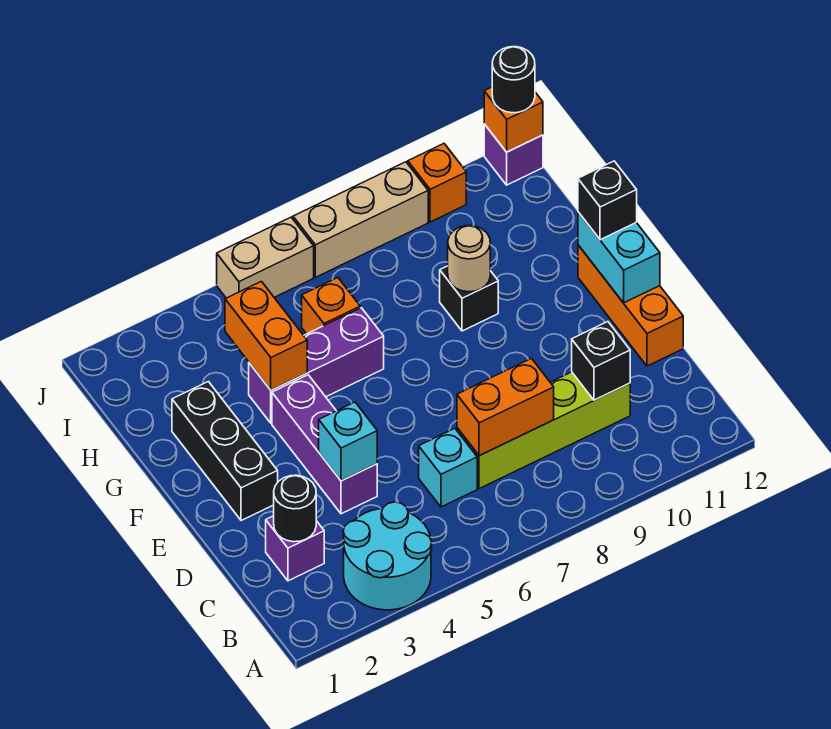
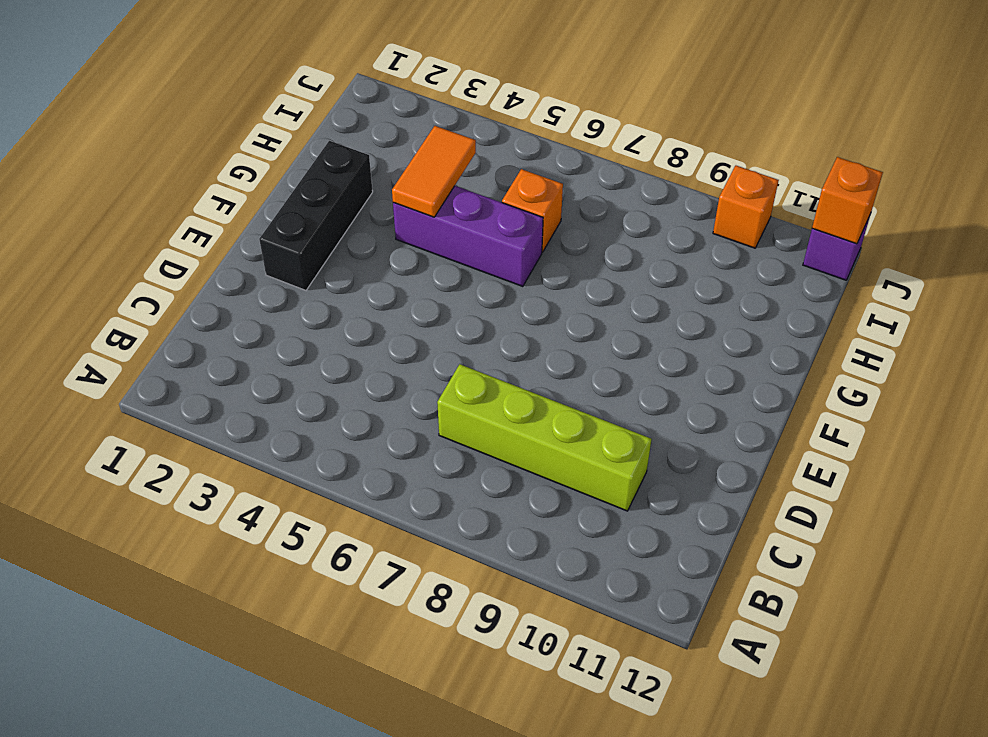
orange tile G4:H4 level 2 -> orange brick G4:H4 level 2
none -> cyan round brick A3:B4 level 1
none -> purple brick C2 level 1
none -> cyan brick C6 level 1

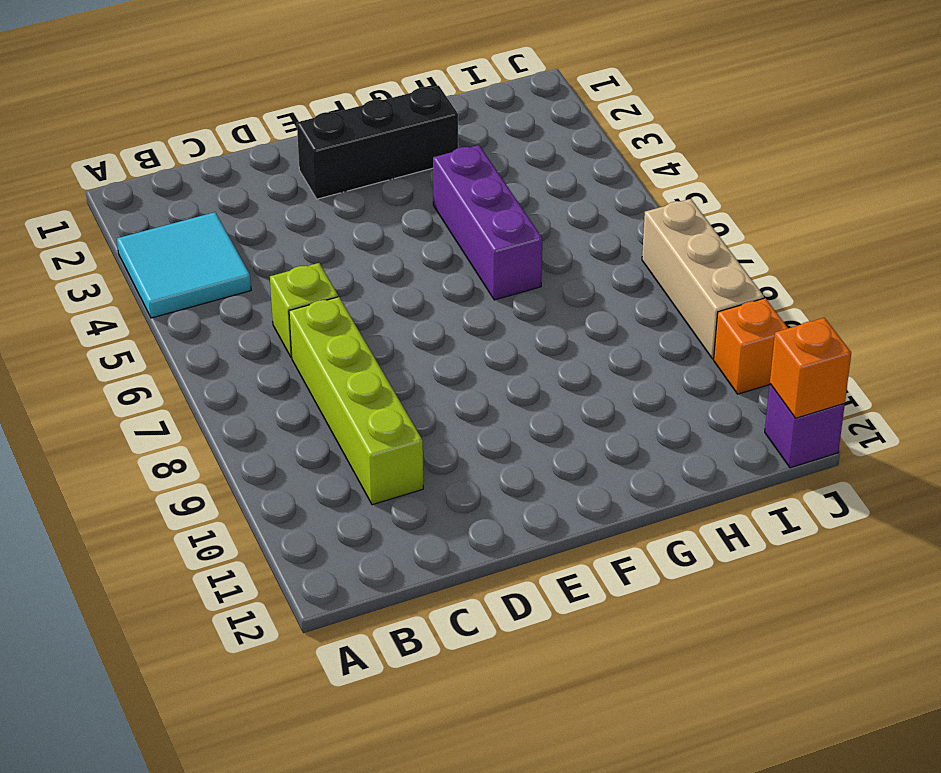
cyan tile A3:B4 level 1 -> cyan round brick A3:B4 level 1
lime brick C6 level 1 -> cyan brick C6 level 1
none -> purple brick C2 level 1
none -> purple brick D4:F4 level 1
none -> orange brick D12:F12 level 1

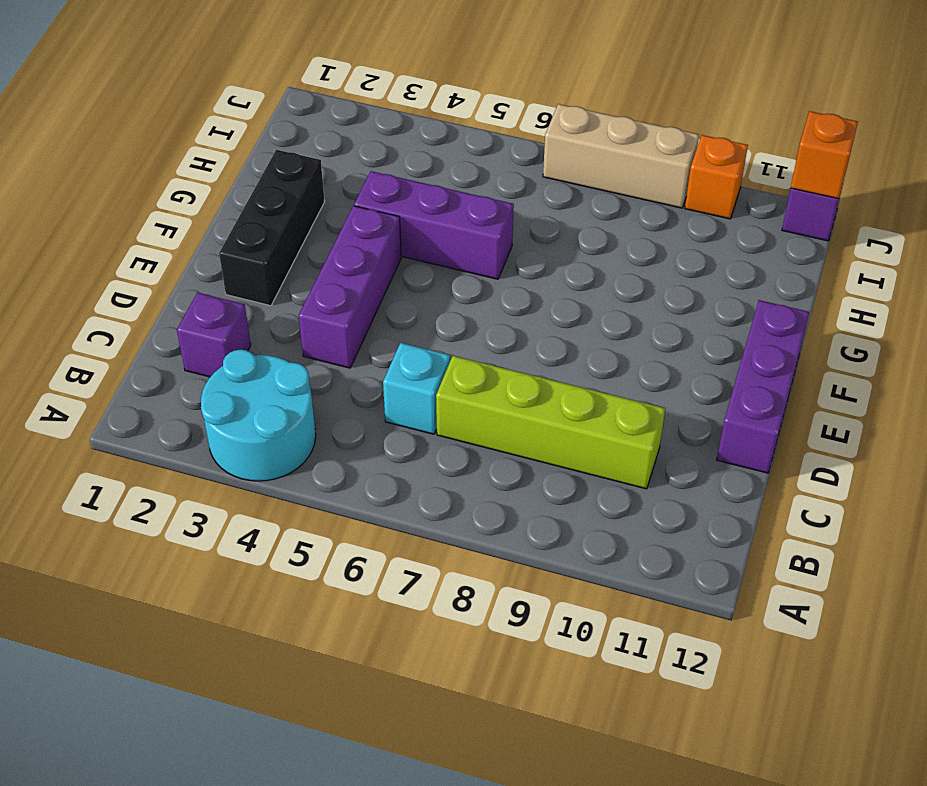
purple brick D12:F12 level 1 -> orange brick D12:F12 level 1
none -> black brick G9 level 1
none -> orange brick H6 level 1
none -> tan brick J5:J6 level 1

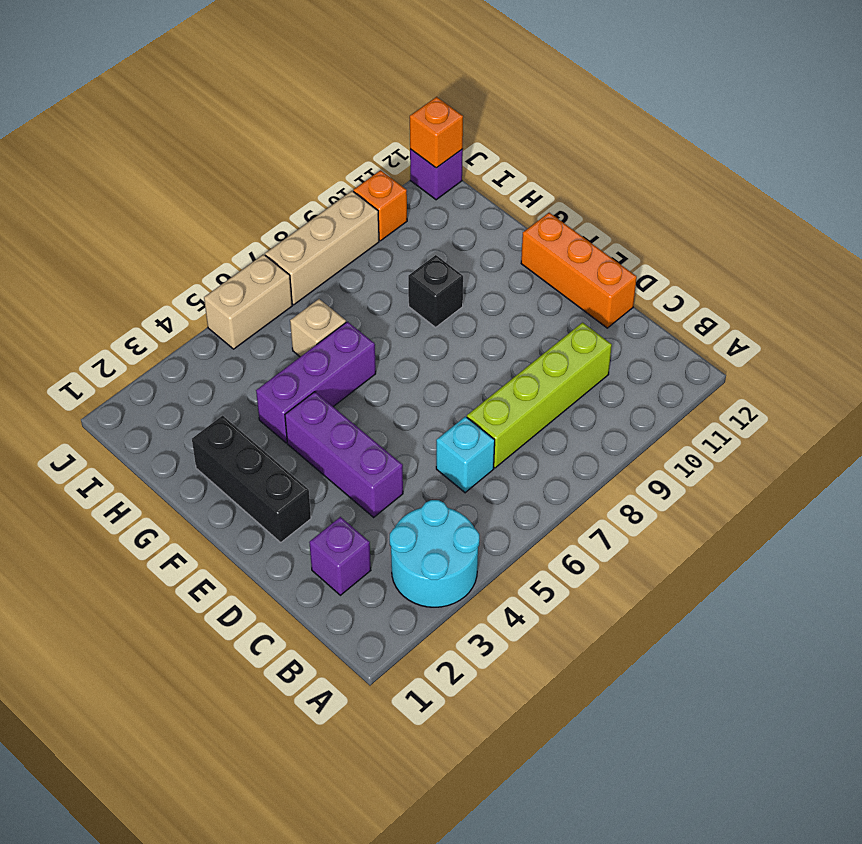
tan brick H6 level 1 -> orange brick H6 level 1
none -> black round brick C2 level 2
none -> orange brick C7:C8 level 2
none -> black brick C10 level 2

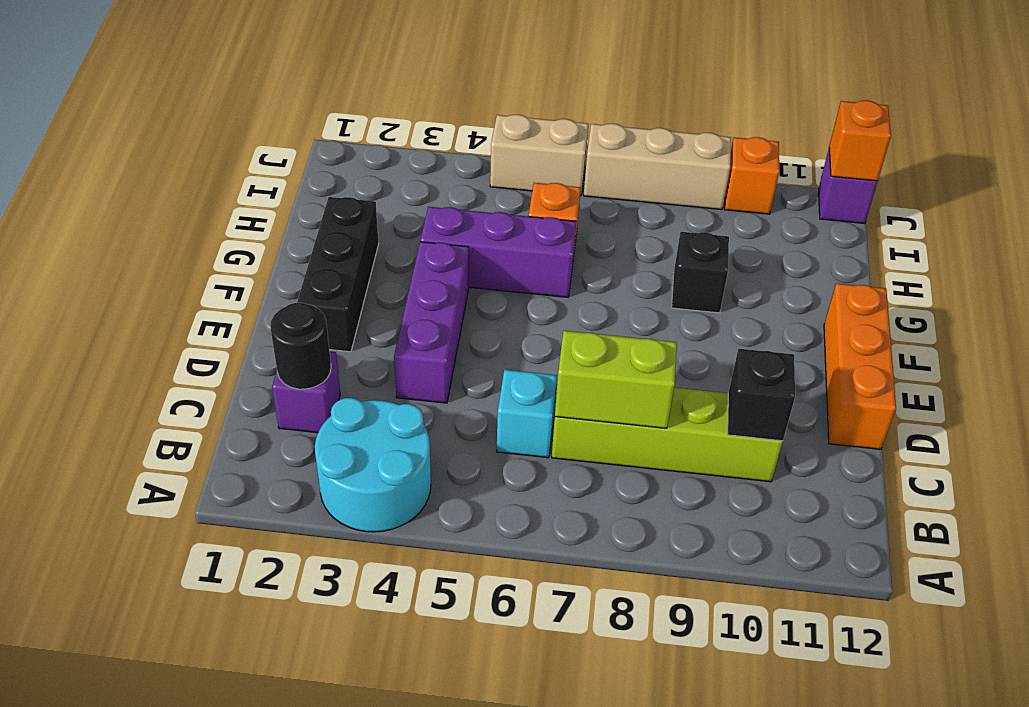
lime brick C7:C8 level 2 -> orange brick C7:C8 level 2
none -> cyan brick D4 level 2
none -> cyan brick E12:F12 level 2
none -> orange brick G4:H4 level 2

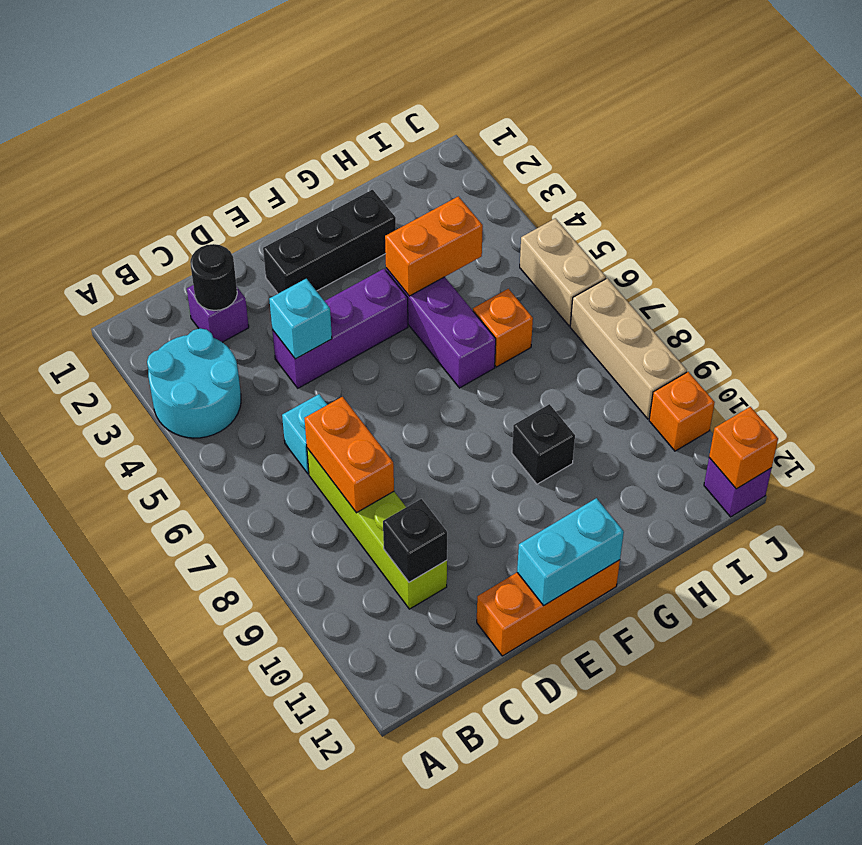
none -> tan round brick G9 level 2
none -> black brick F12 level 3
none -> black round brick J12 level 3

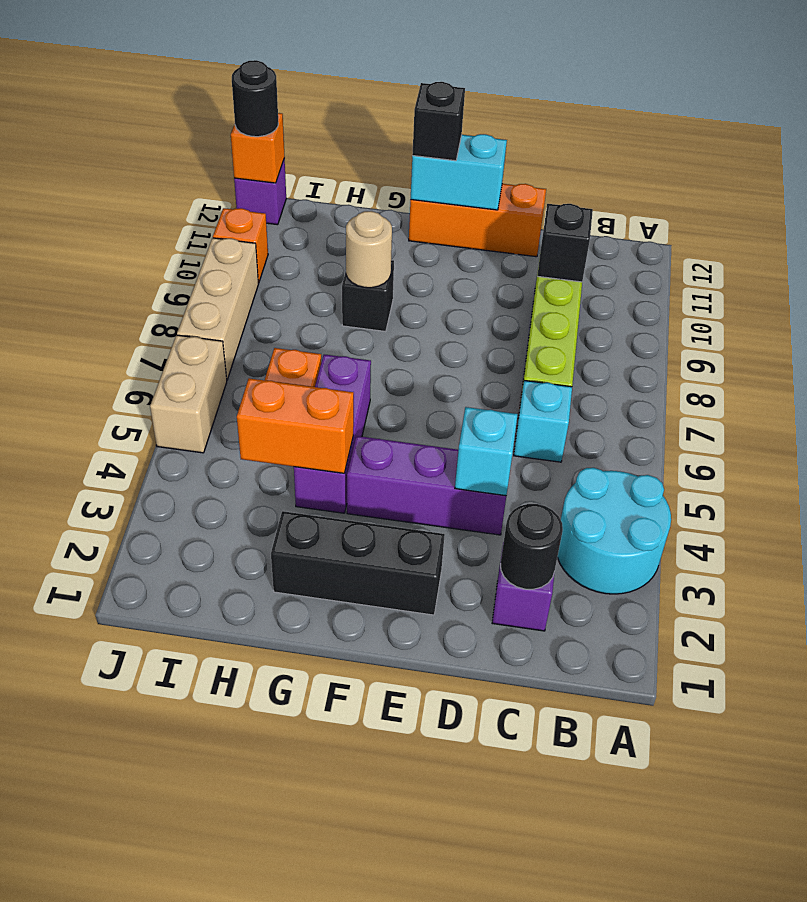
none -> orange brick C7:C8 level 2

